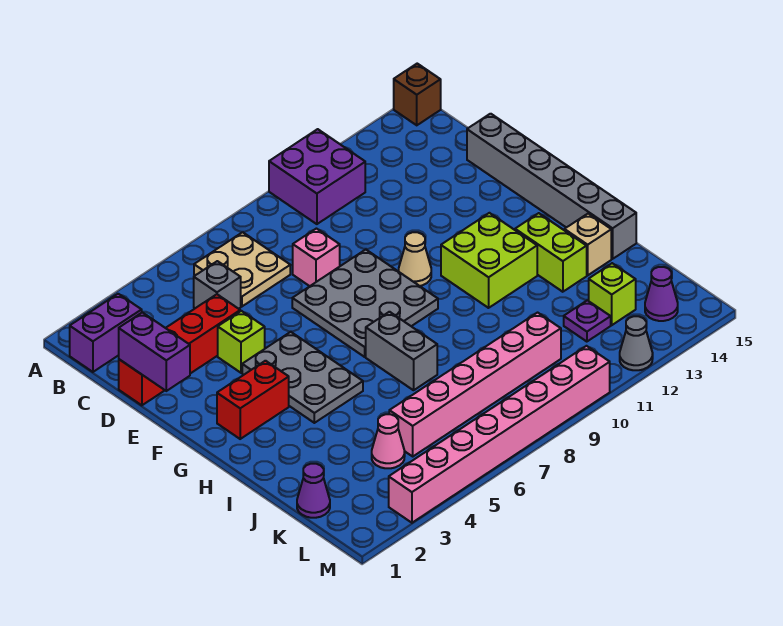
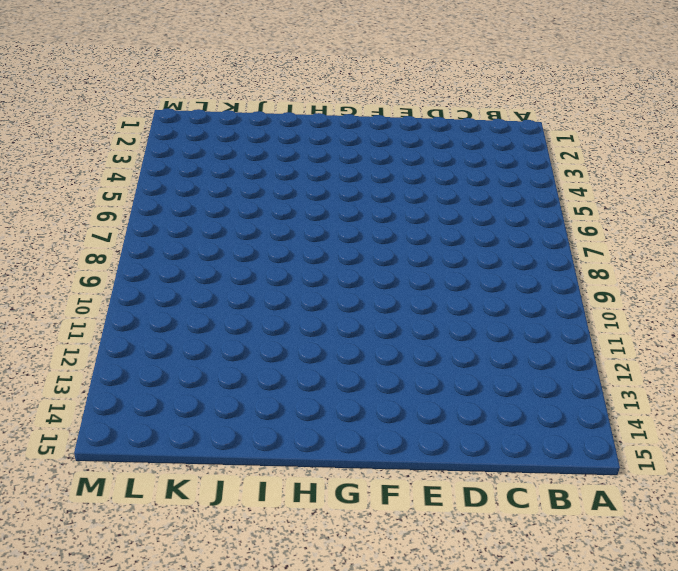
none -> purple brick A10:B11 level 1
none -> brown brick A15 level 1
none -> purple brick B1:B2 level 1

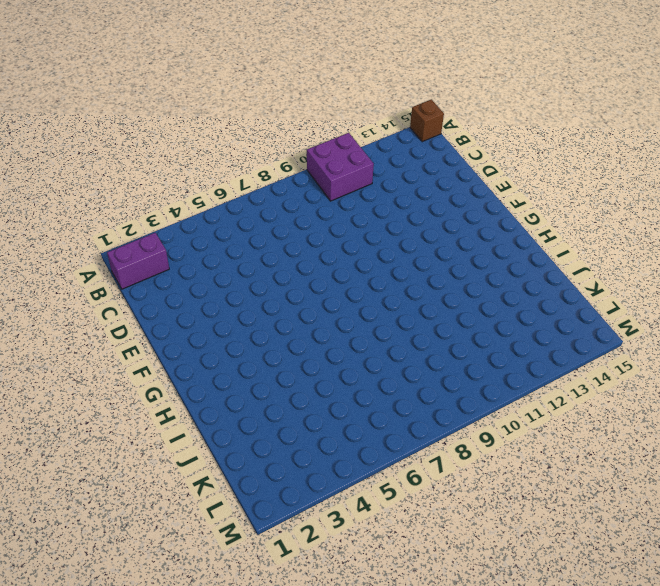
none -> tan plate B6:C7 level 1
none -> grey brick C5 level 1
none -> red brick D1:D4 level 1

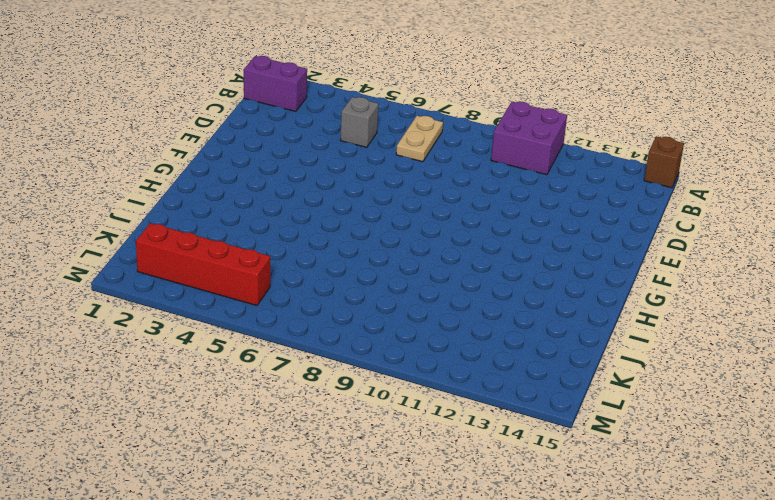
tan plate B7:C7 level 1 -> tan plate B6:C7 level 1
red brick L2:L5 level 1 -> red brick D1:D4 level 1
none -> pink brick D8 level 1
none -> grey brick D15:I15 level 1
none -> lime brick E4 level 1

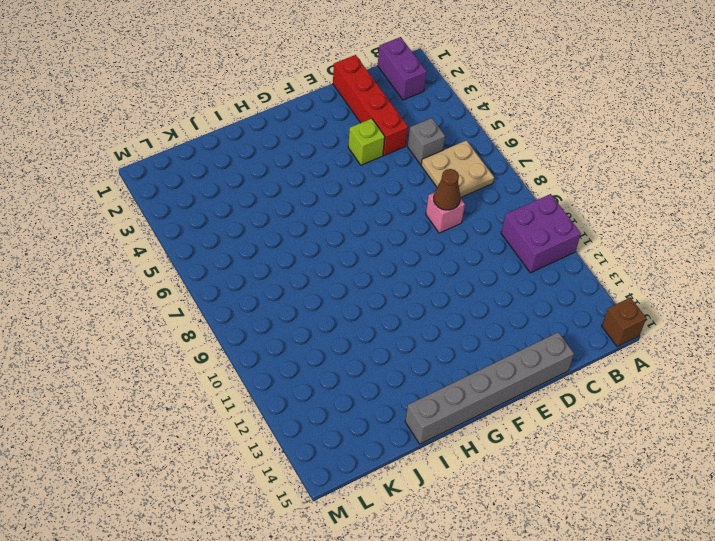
brown cone D8 level 2 -> none
none -> grey plate E7:G9 level 1
none -> grey plate F4:H5 level 1
none -> tan cone F10 level 1

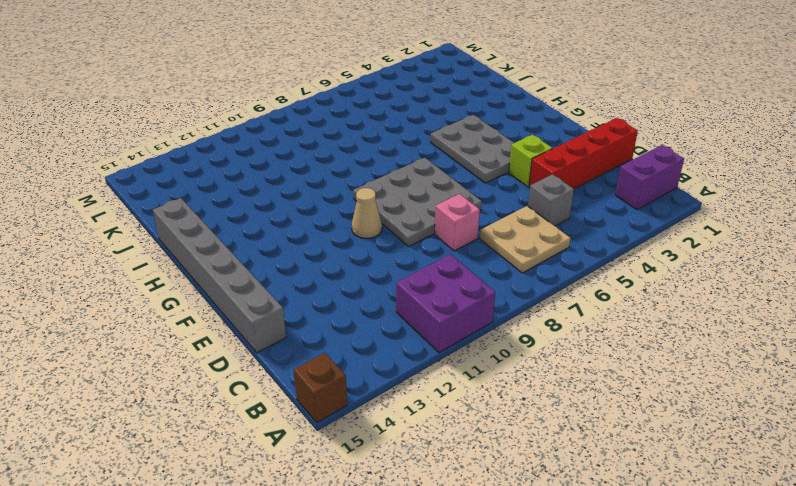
none -> red brick G2:G3 level 1
none -> lime brick G11:H12 level 1
none -> grey brick H7:I7 level 1

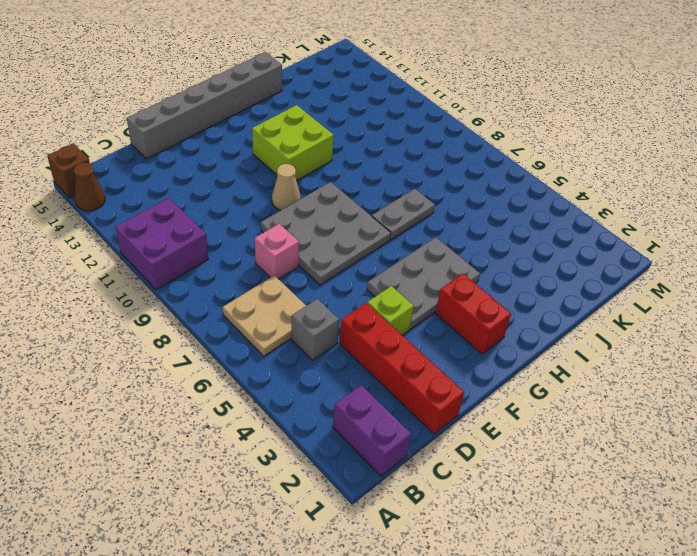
brown cone A14 level 1 -> none
grey plate H7:I7 level 1 -> grey brick H7:I7 level 1
none -> lime brick H13:I13 level 1
none -> tan brick I14 level 1
none -> purple cone K1 level 1

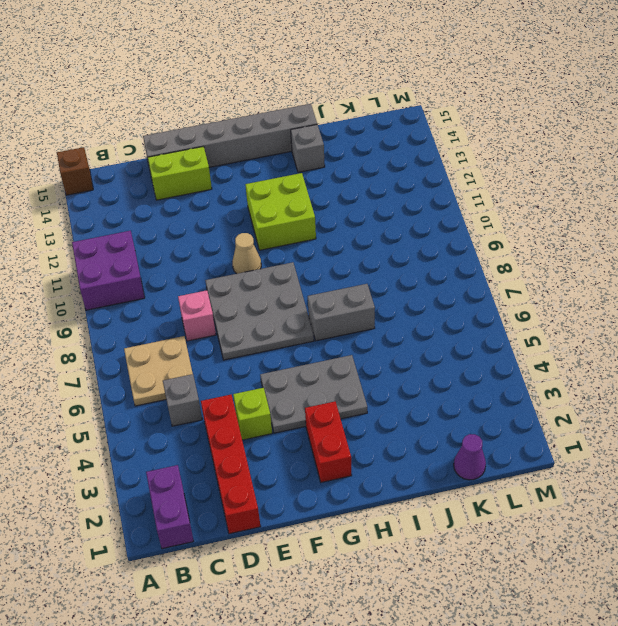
lime brick D14:E14 level 1 -> lime brick H13:I13 level 1
grey brick I14 level 1 -> tan brick I14 level 1
none -> pink cone K4 level 1
none -> pink brick K5:K10 level 1
none -> purple plate K12 level 1

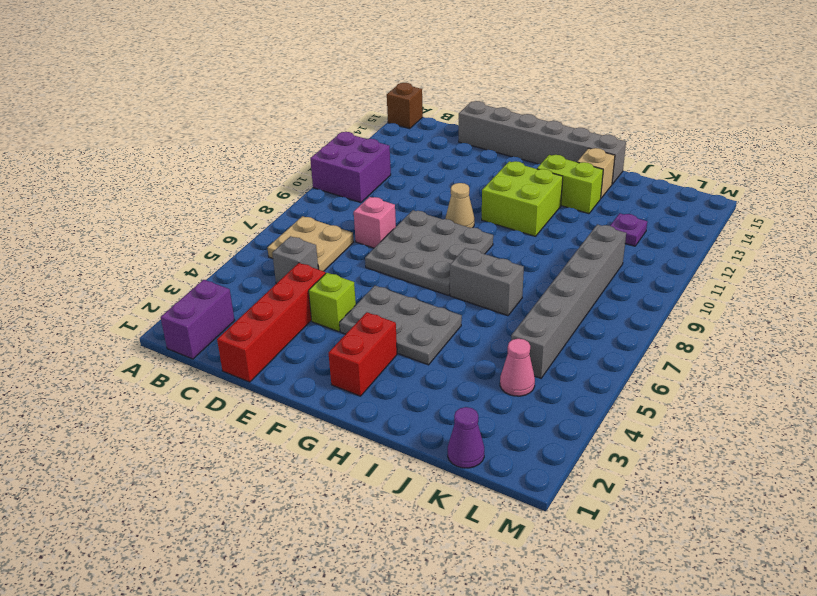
grey brick K5:K10 level 1 -> pink brick K5:K10 level 1
none -> lime brick K13 level 1
none -> purple cone L14 level 1
none -> pink brick M3:M10 level 1

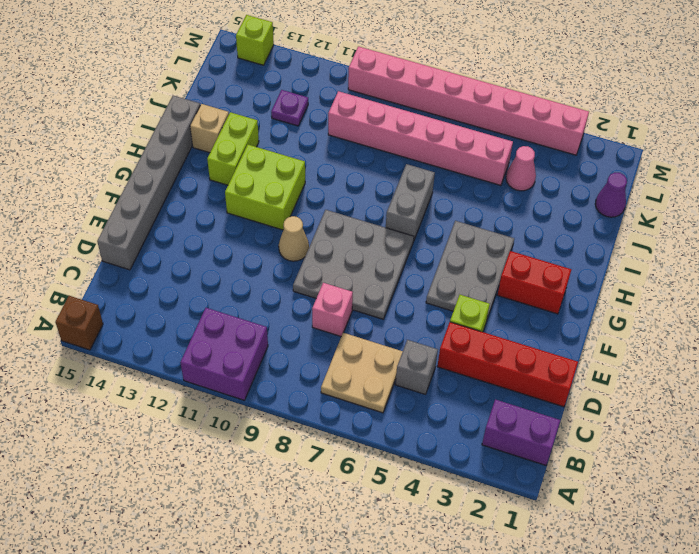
lime brick M14 level 1 -> lime brick K13 level 1
none -> purple cone L14 level 1
none -> grey cone M12 level 1
none -> purple brick D1:E1 level 2

